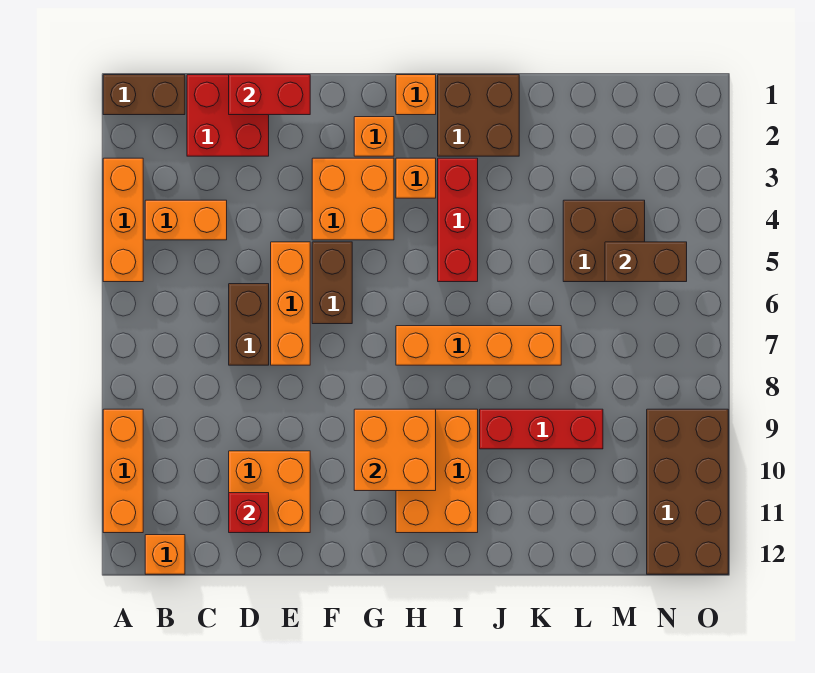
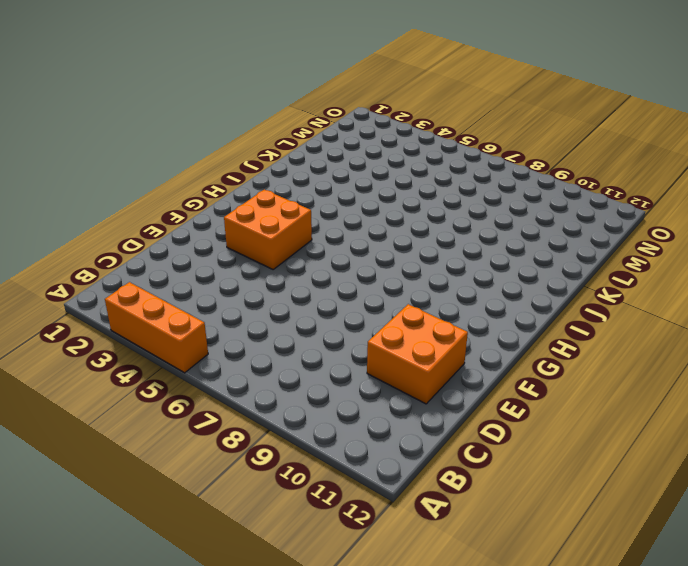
none -> brown brick A1:B1 level 1
none -> orange brick A9:A11 level 1
none -> orange brick B4:C4 level 1

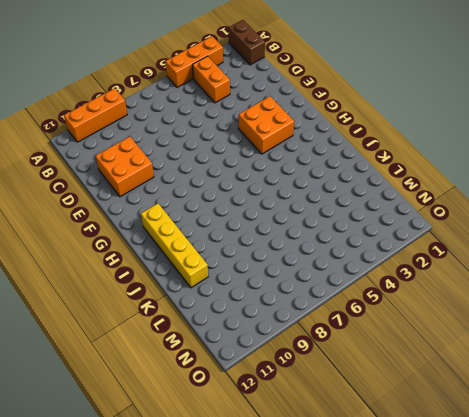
yellow brick H11:K11 level 1 -> orange brick H9:I11 level 1
none -> orange brick B12 level 1
none -> red brick C1:D2 level 1
none -> brown brick D6:D7 level 1

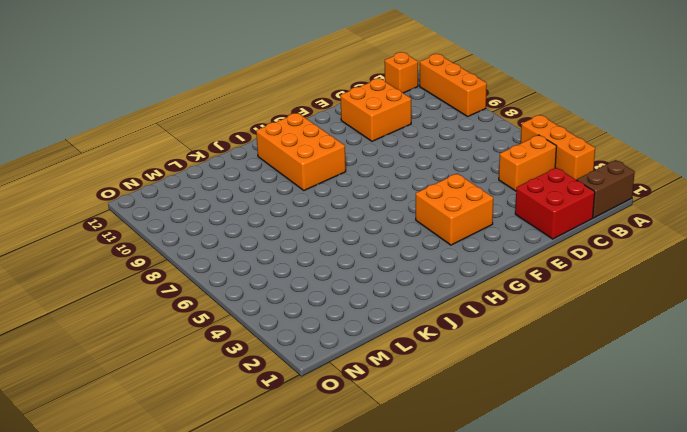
none -> brown brick D6:D7 level 1
none -> orange brick E5:E7 level 1
none -> brown brick F5:F6 level 1

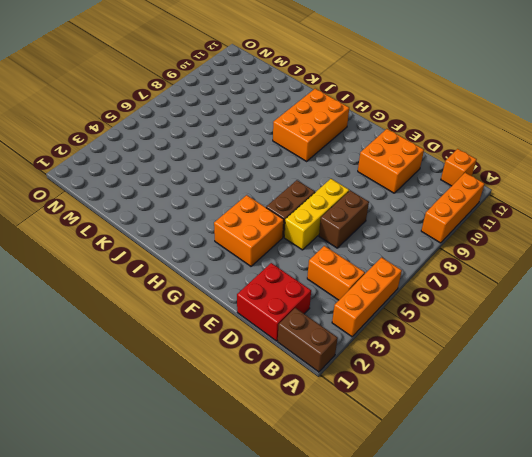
yellow brick E5:E7 level 1 -> orange brick E5:E7 level 1
none -> orange brick G2 level 1
none -> orange brick H1 level 1
none -> orange brick H3 level 1

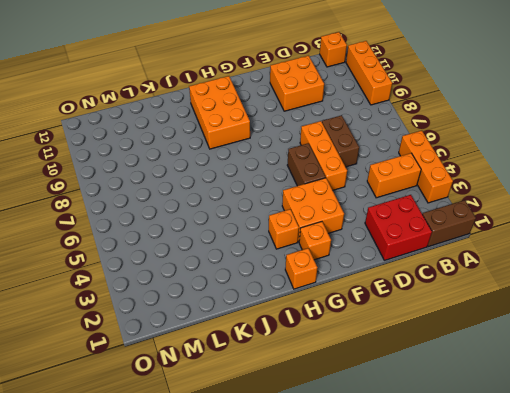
none -> orange brick H7:K7 level 1
none -> brown brick I1:J2 level 1
none -> red brick I3:I5 level 1

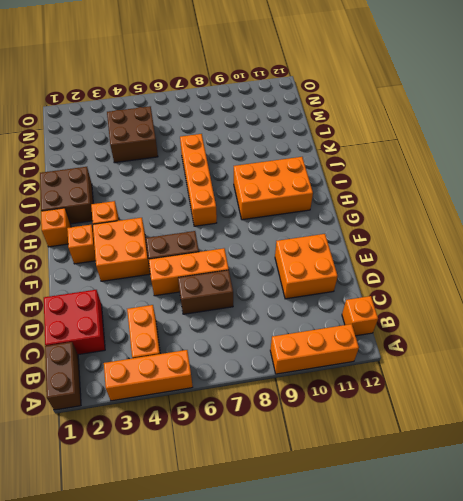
none -> red brick I3:I5 level 1
none -> red brick J9:L9 level 1
none -> brown brick N9:O12 level 1

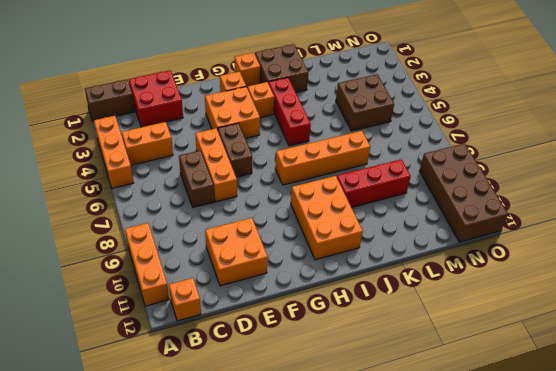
none -> red brick D1:E1 level 2
none -> red brick D11 level 2
none -> orange brick G9:H10 level 2

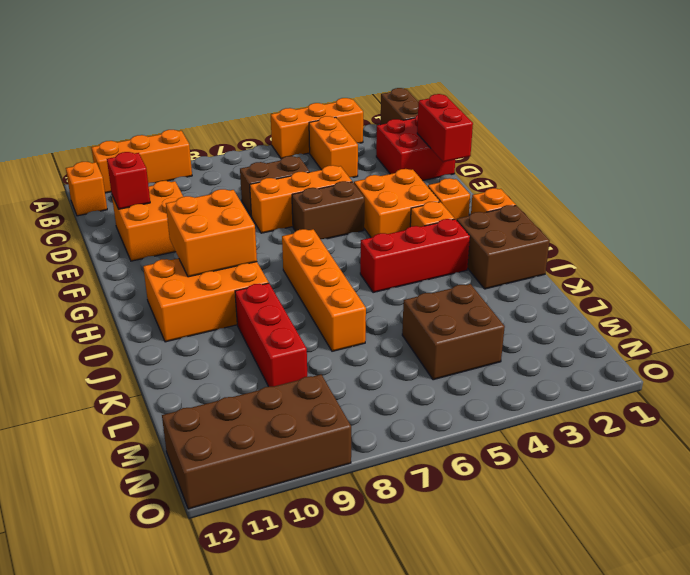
none -> brown brick M5:N5 level 2

